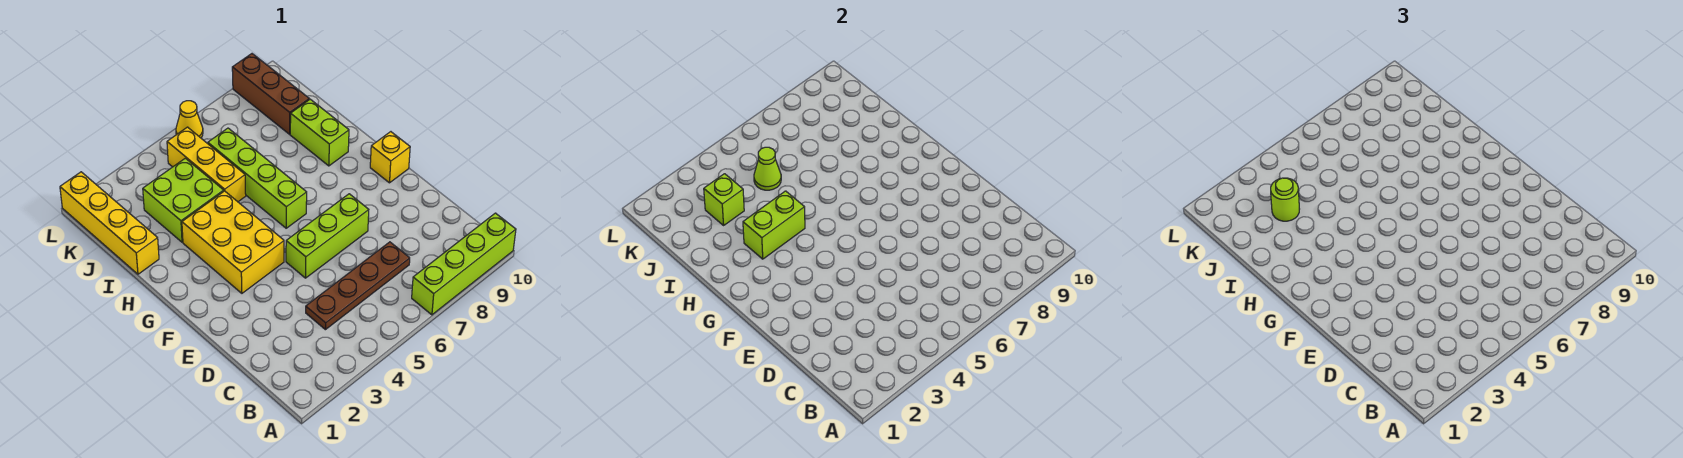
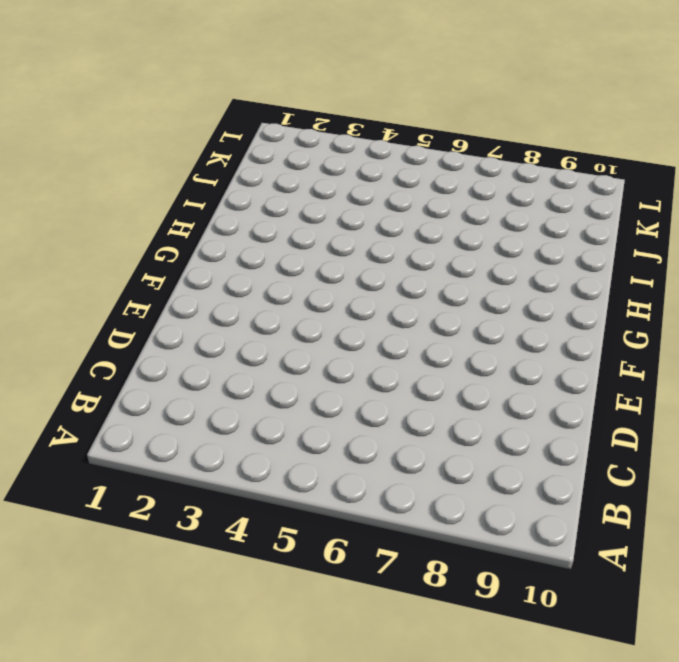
none -> lime brick A7:A10 level 1
none -> brown plate C4:C7 level 1
none -> lime brick E5:E7 level 1

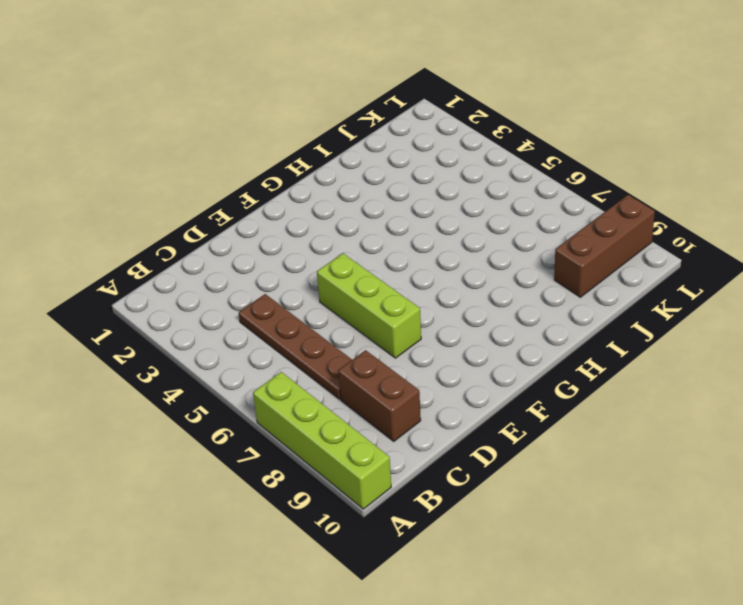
brown brick C8:C9 level 1 -> none
none -> yellow brick F3:H4 level 1
none -> yellow brick F10 level 1
none -> lime brick G6:J6 level 1

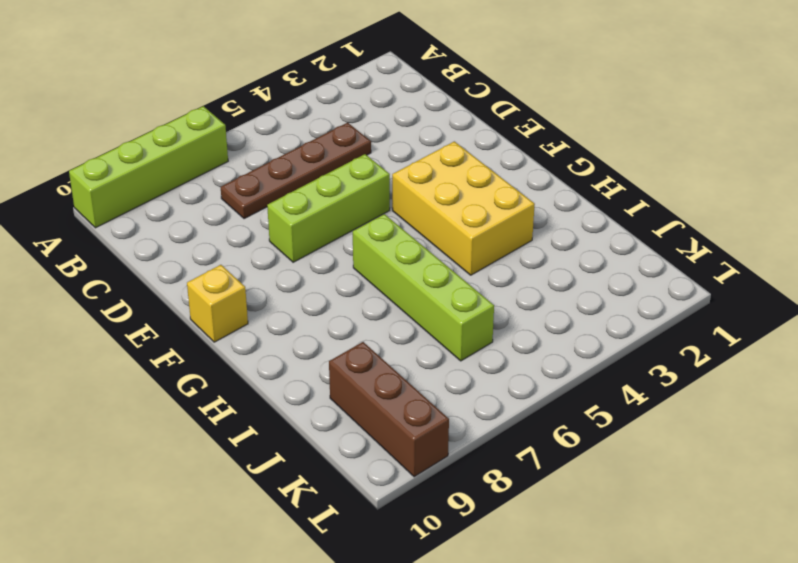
none -> lime brick H9:I9 level 1
none -> yellow brick I1:L1 level 1
none -> lime brick I3:J4 level 1

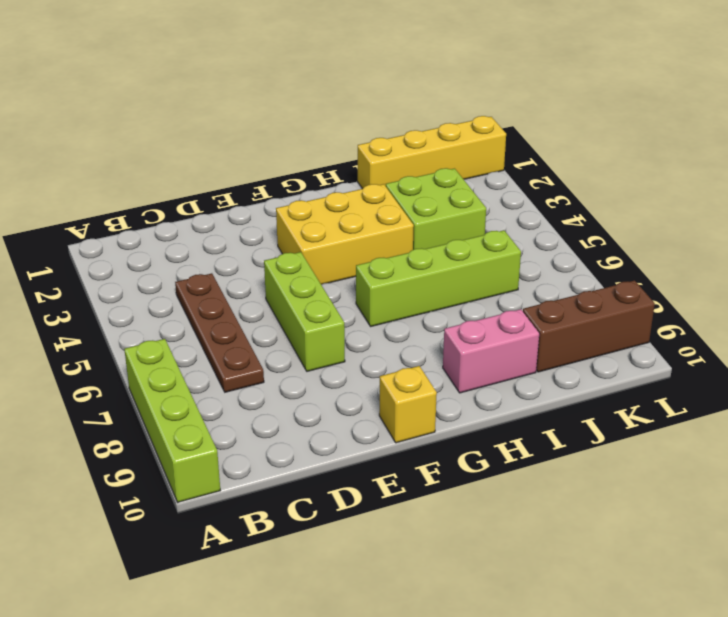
pink brick H9:I9 level 1 -> lime brick H9:I9 level 1
none -> yellow brick I5:K5 level 1
none -> yellow cone L6 level 1
none -> lime brick H3:H4 level 2

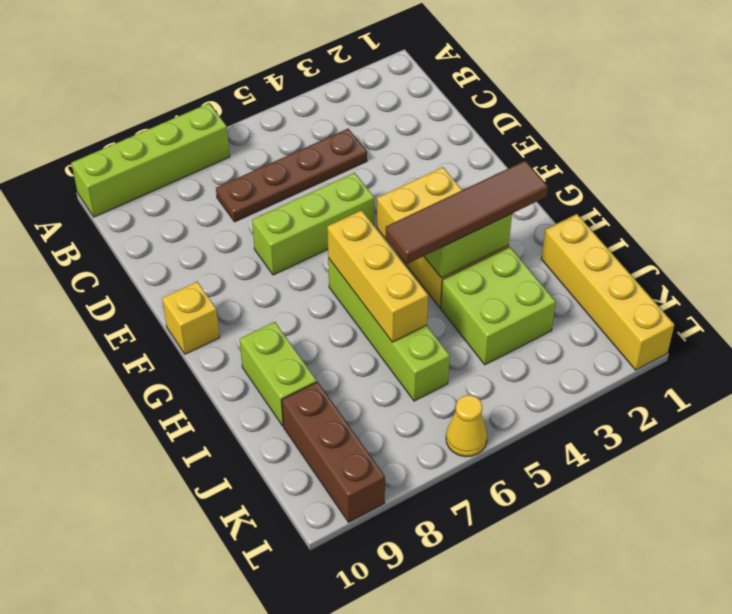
yellow brick G6:I6 level 2 -> yellow brick I5:K5 level 1
brown tile H2:H5 level 3 -> none
none -> lime brick J3 level 2
none -> lime cone J5 level 2
none -> lime round brick J3 level 3

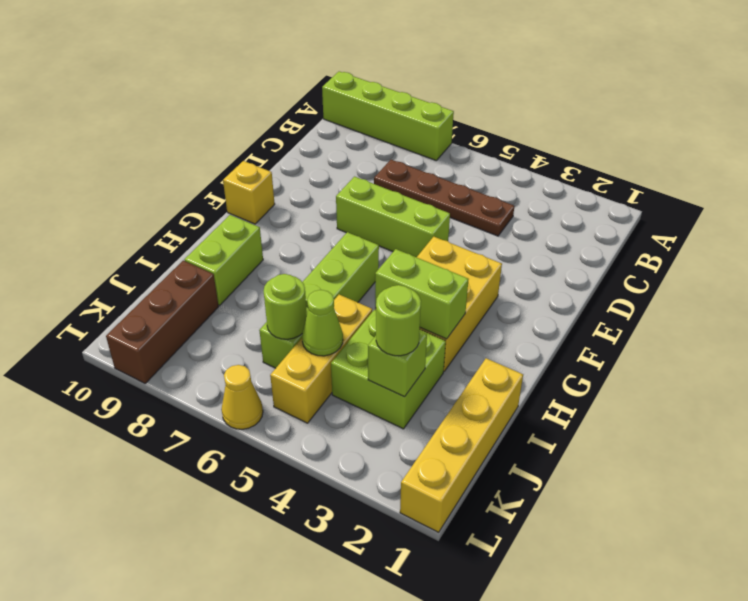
lime round brick J6 level 2 -> none

